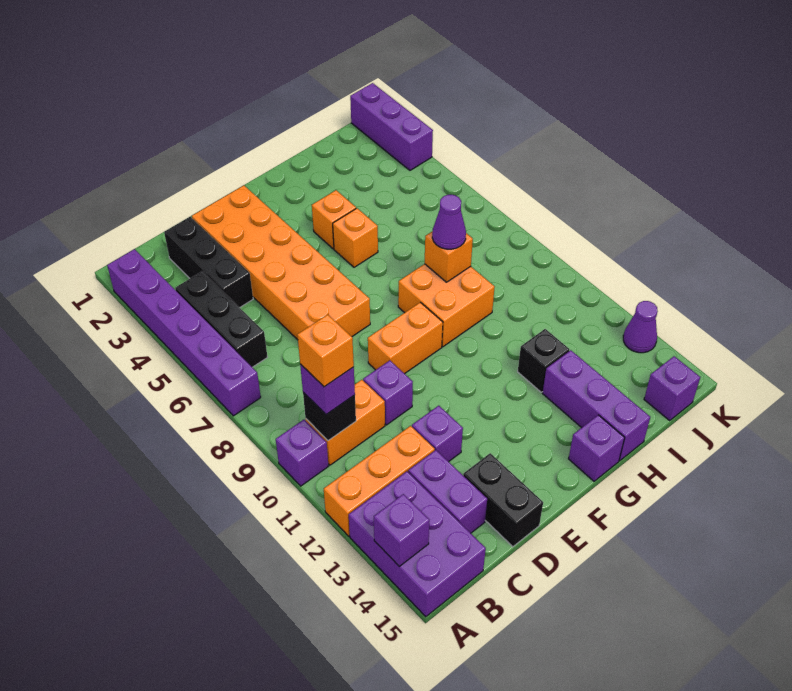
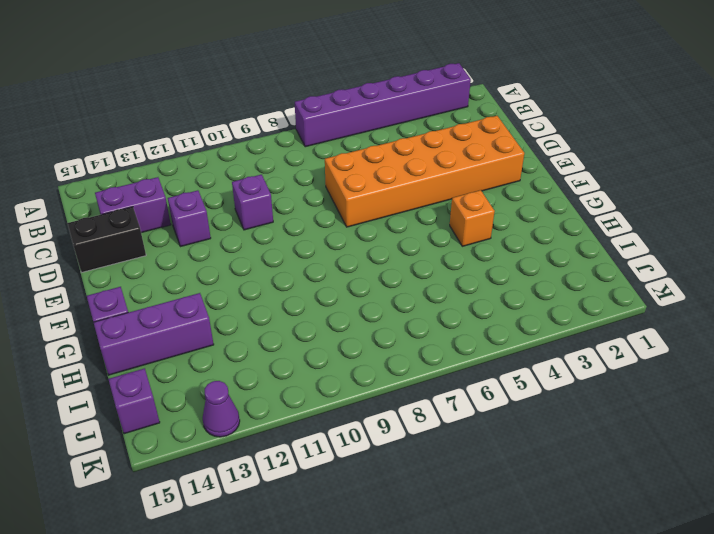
none -> purple brick A10 level 1
none -> orange brick A12:C12 level 1
none -> purple brick A13:B15 level 1

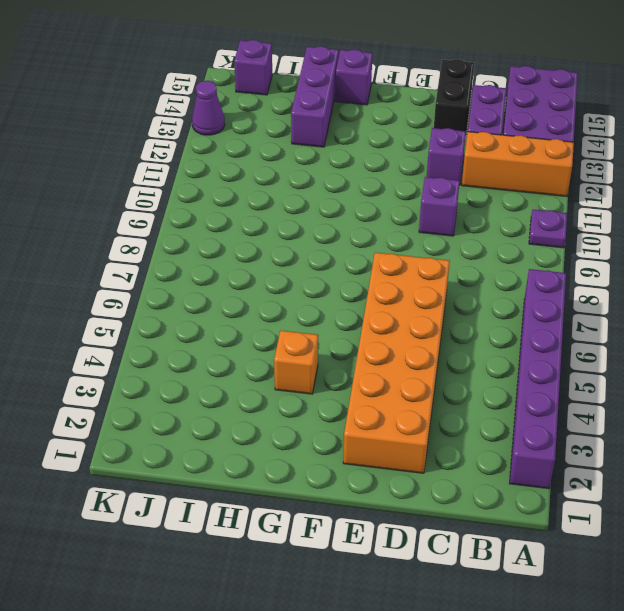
purple plate A10 level 1 -> purple brick A10 level 1
none -> black brick B4:B6 level 1
none -> orange brick B10:C10 level 1
none -> black brick C2:C4 level 1

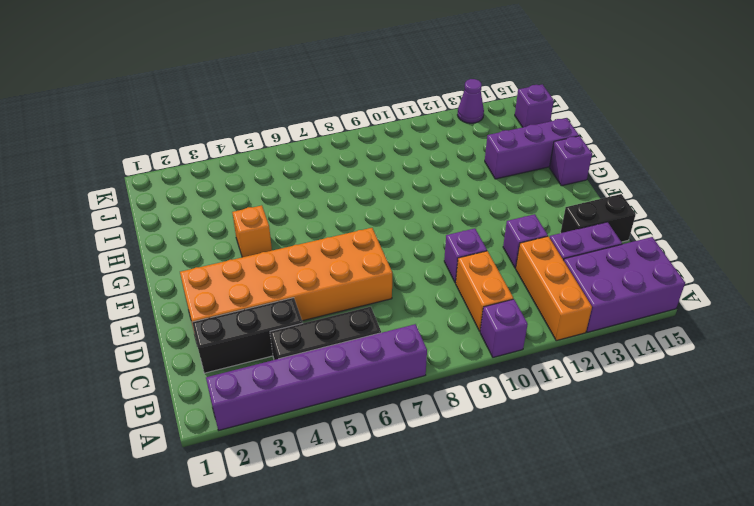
none -> orange brick E9:F9 level 1
none -> orange brick G5 level 1
none -> orange brick G8:H9 level 1

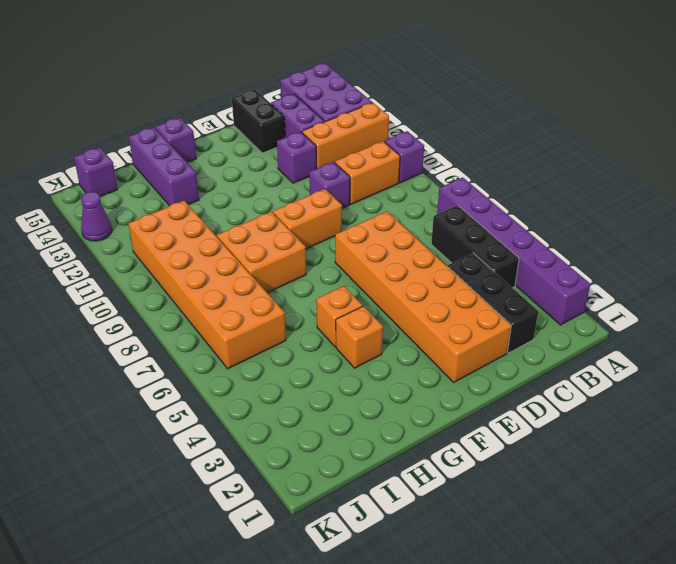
orange brick I6:J11 level 1 -> none
none -> black brick H12 level 1
none -> purple brick K1:K3 level 1
none -> purple brick A14 level 2

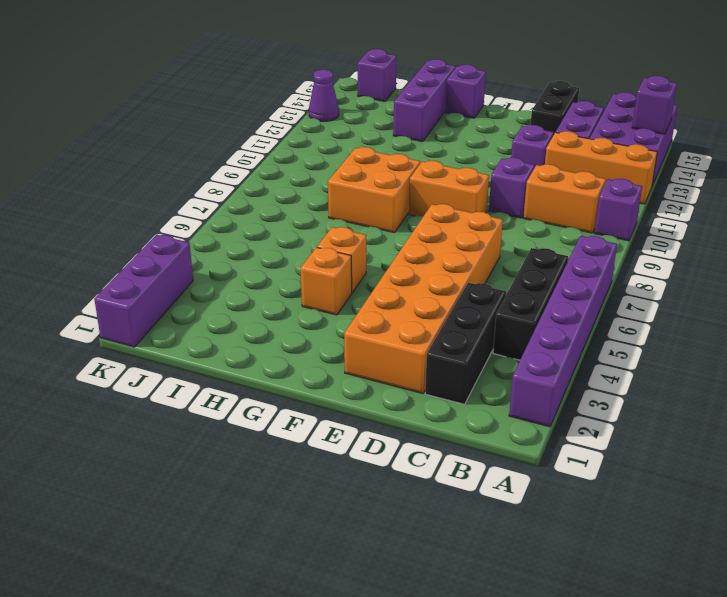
none -> black brick H12 level 1
none -> black brick B10 level 2
none -> orange brick H8 level 2

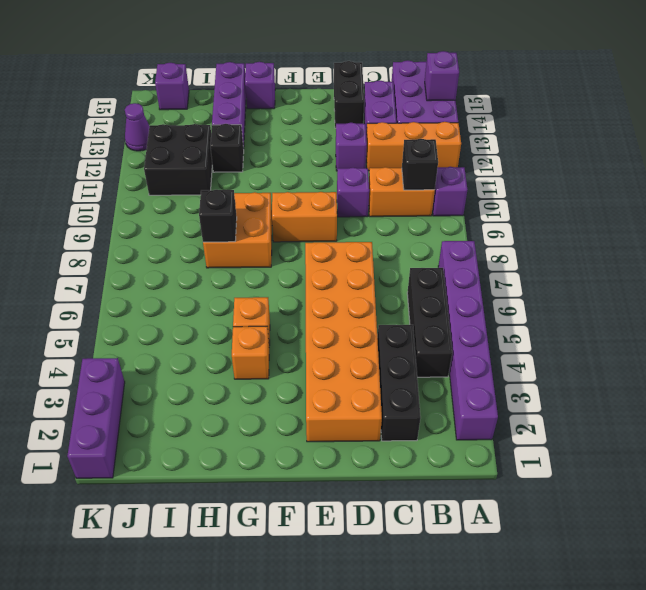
black brick H8 level 2 -> orange brick H8 level 2
black brick I11:J12 level 1 -> none
none -> purple brick B10 level 3
none -> purple cone H8 level 3
none -> orange brick B10 level 4

